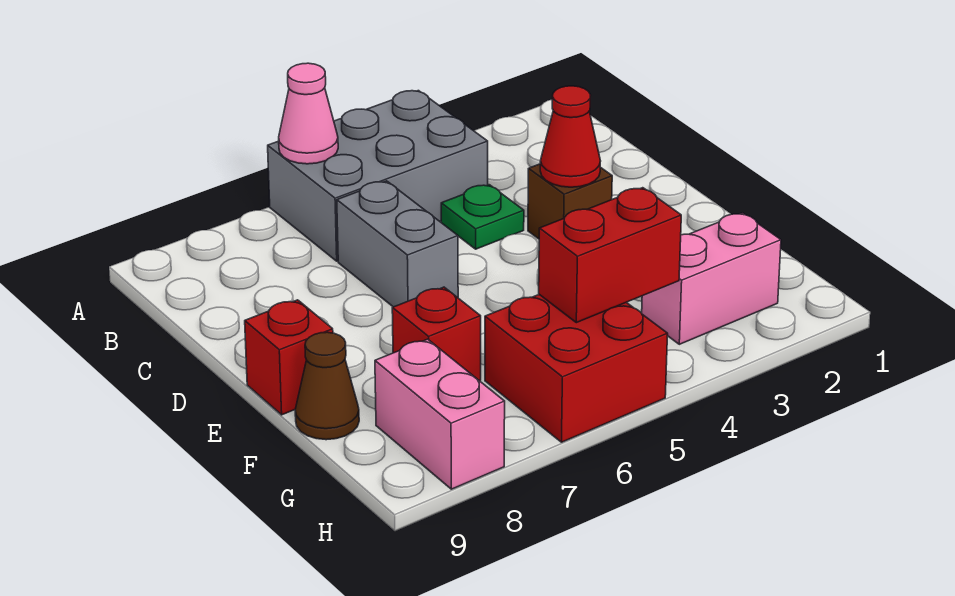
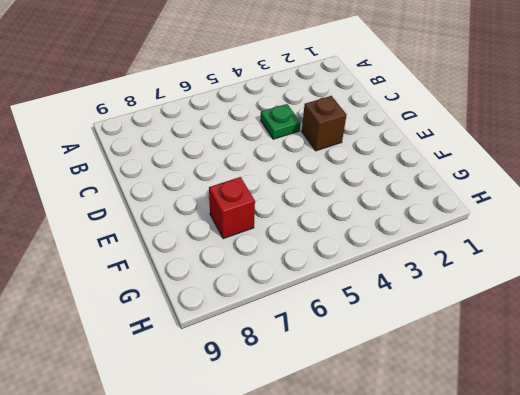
none -> grey brick A4:B6 level 1
none -> grey brick C6:D6 level 1
none -> red brick E9 level 1

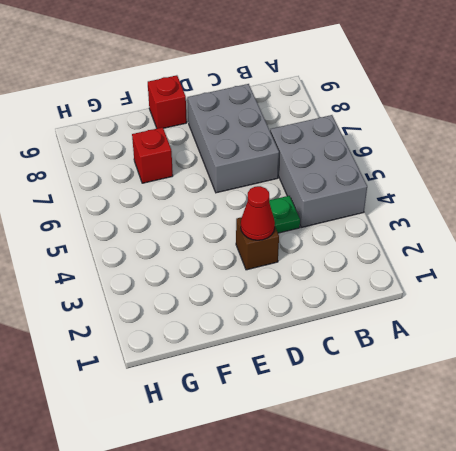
grey brick C6:D8 level 1 -> grey brick C6:D6 level 1
none -> brown cone F9 level 1
none -> pink brick G2:G3 level 1
none -> red brick G5:H6 level 1

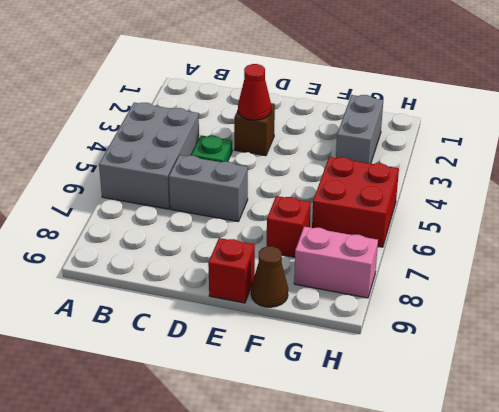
grey brick G2:G3 level 1 -> pink brick G2:G3 level 1
none -> pink cone A6 level 2
none -> red brick G4:G5 level 2

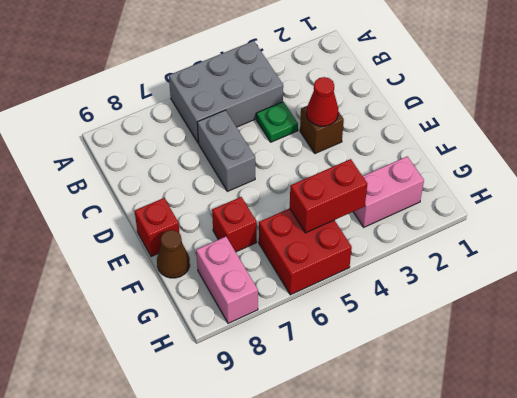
none -> pink cone A6 level 2

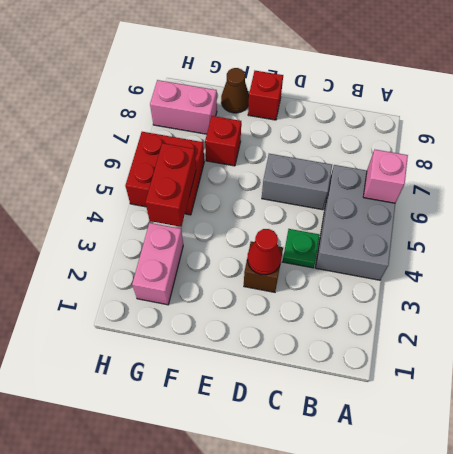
pink brick A6 level 2 -> pink cone A6 level 2

